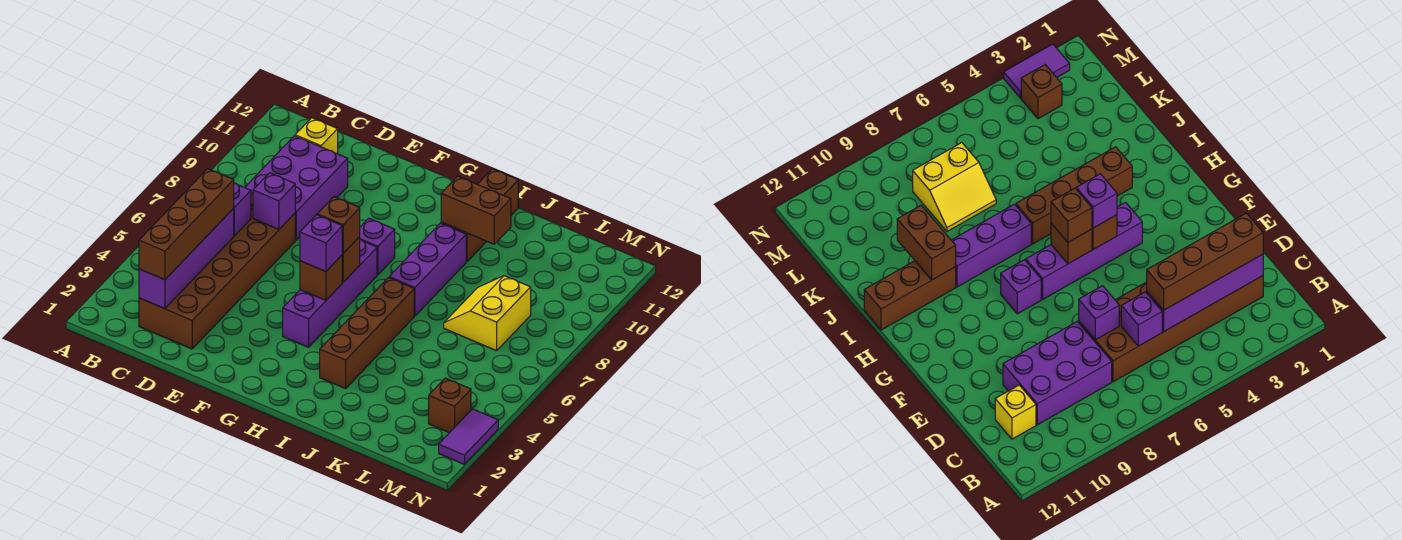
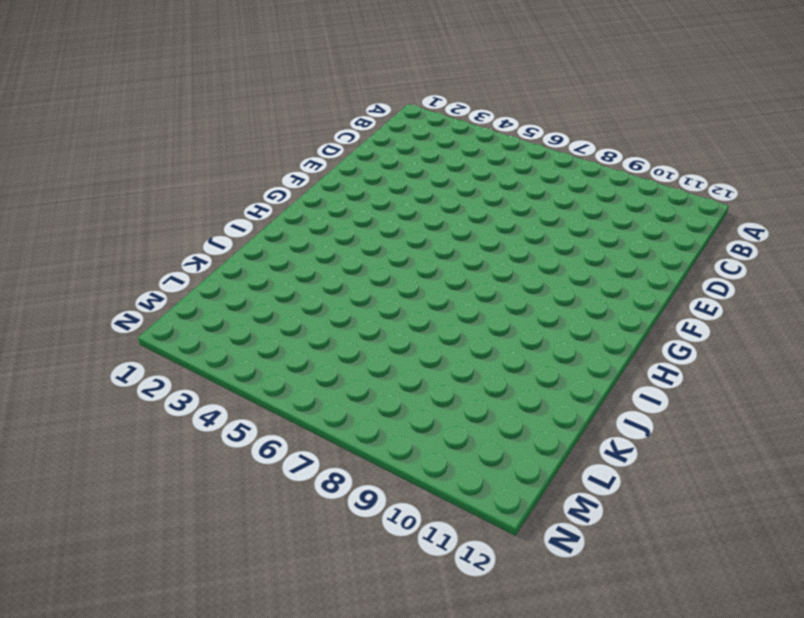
none -> brown brick C2:D7 level 1
none -> purple brick C8:D10 level 1
none -> yellow brick C11 level 1

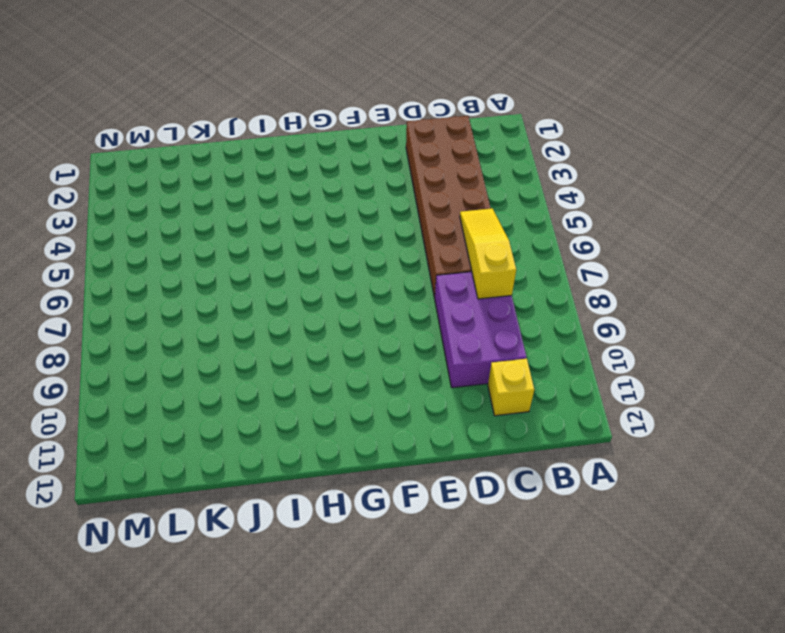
yellow slope C6:C8 level 2 top 8 -> purple brick C6 level 2
none -> purple brick G4:G7 level 1
none -> purple brick G8 level 1
none -> brown brick I3:I6 level 1

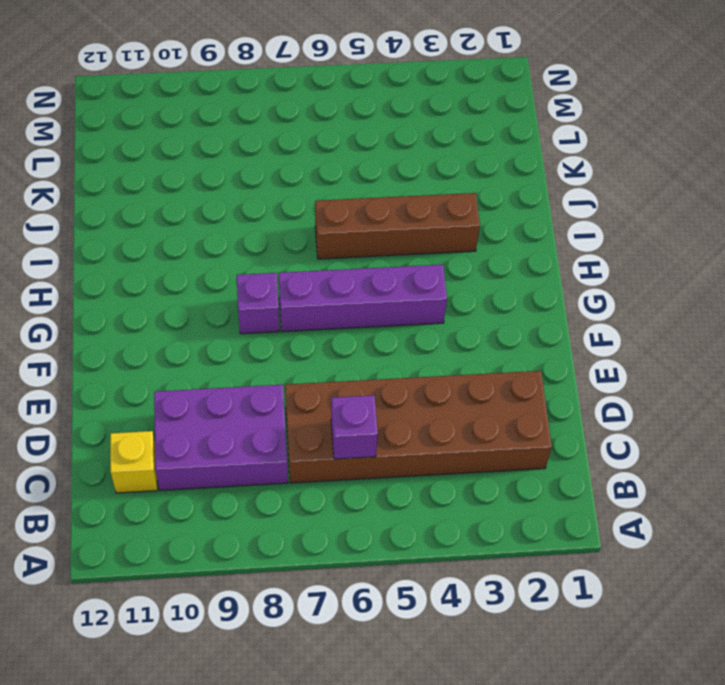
none -> purple brick I7:I9 level 1
none -> brown brick I10:I12 level 1
none -> yellow slope K7:L8 level 1 top L

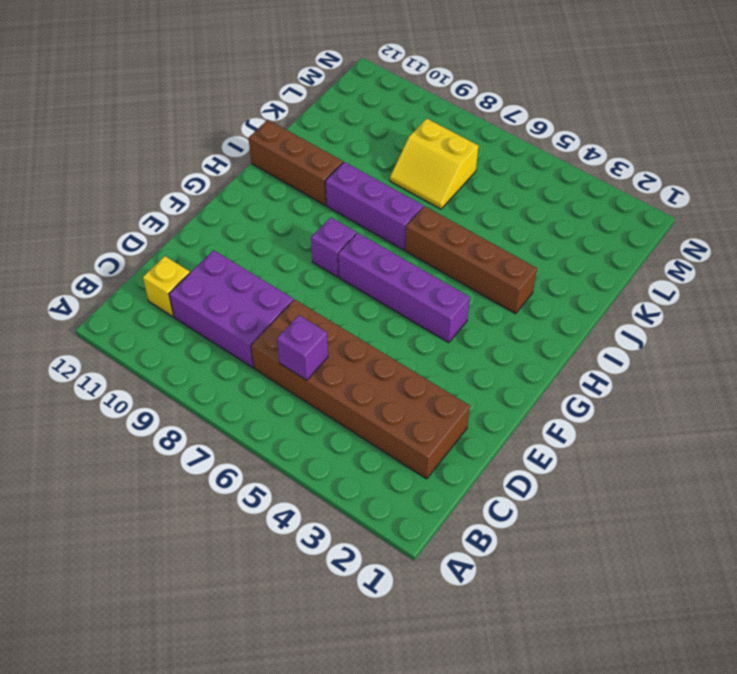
none -> brown brick M3 level 1
none -> purple tile N2:N3 level 1
none -> purple brick C2:C5 level 2

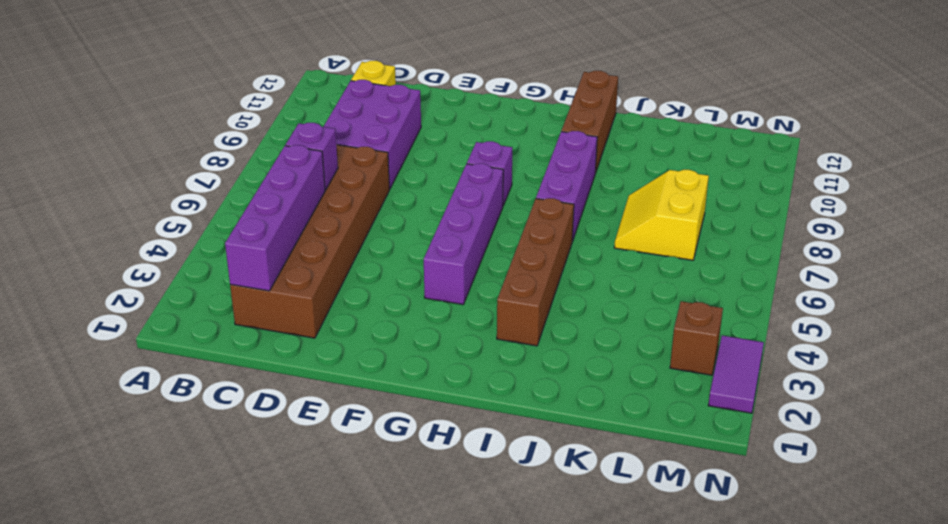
none -> purple brick D7 level 2
none -> brown brick G5 level 2
none -> brown brick G6 level 2

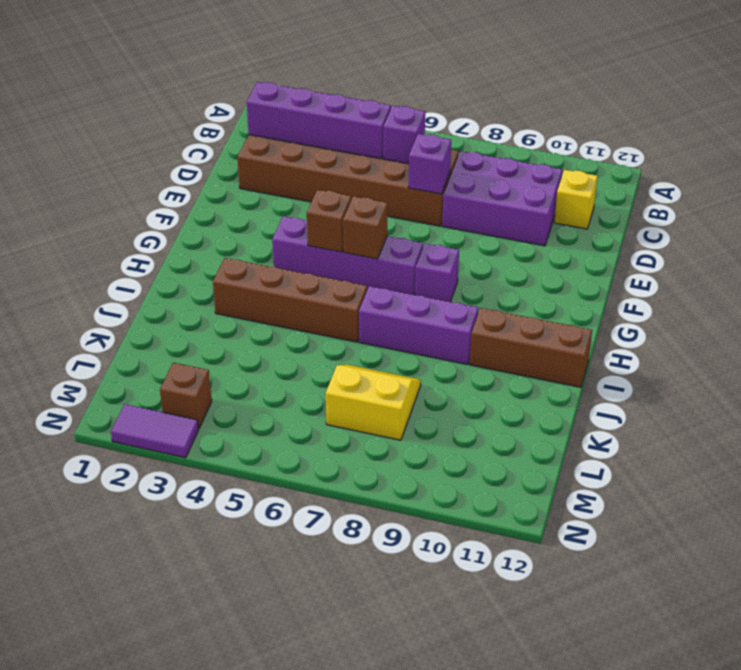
none -> brown brick I10:J10 level 2
none -> brown brick C2:C5 level 3
none -> purple brick G5 level 3

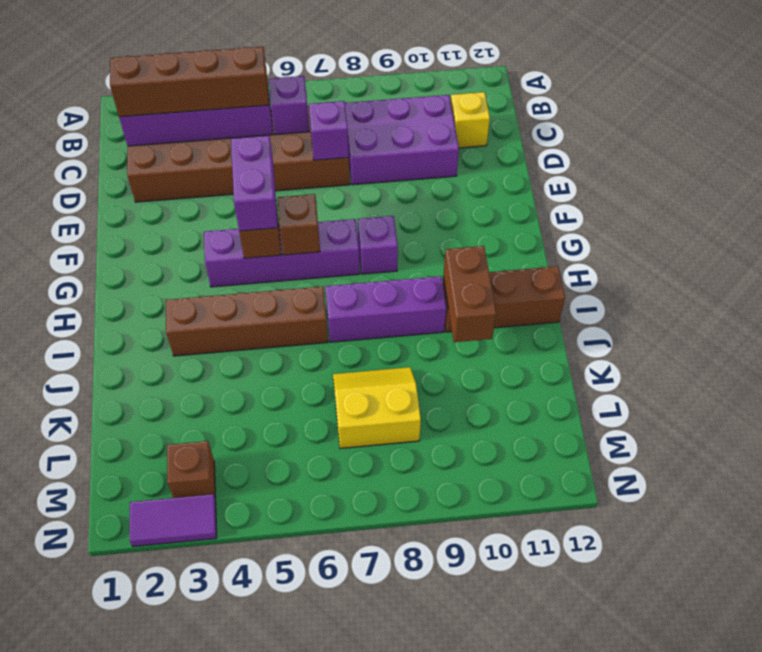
purple brick F5:G5 level 3 -> purple brick G5 level 3
none -> brown brick G6 level 3

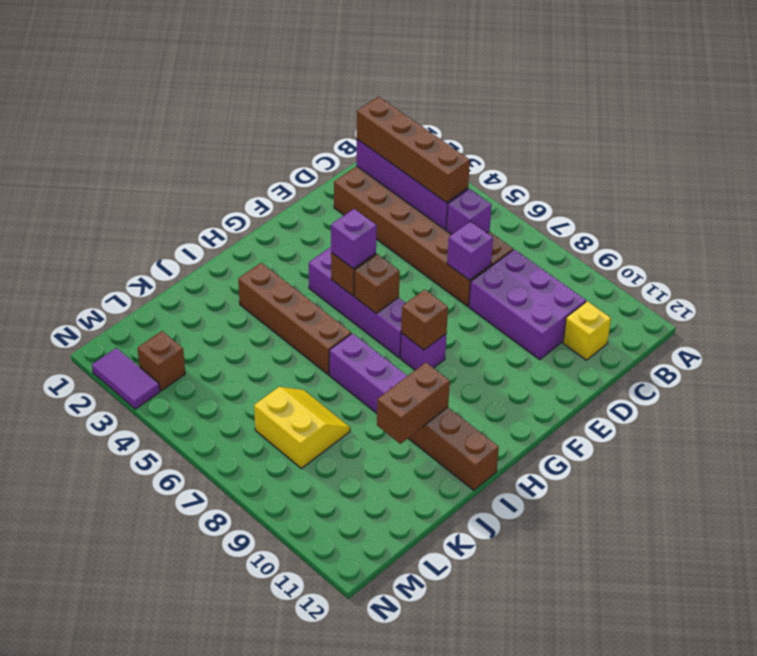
brown brick G8 level 2 -> brown brick G6 level 3

